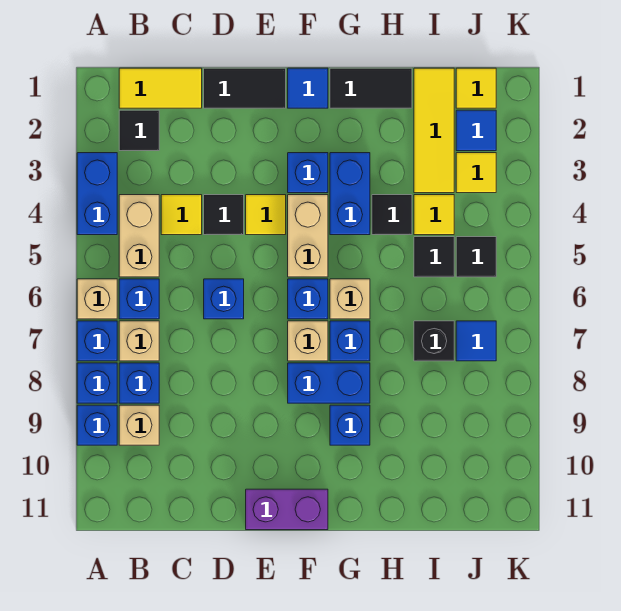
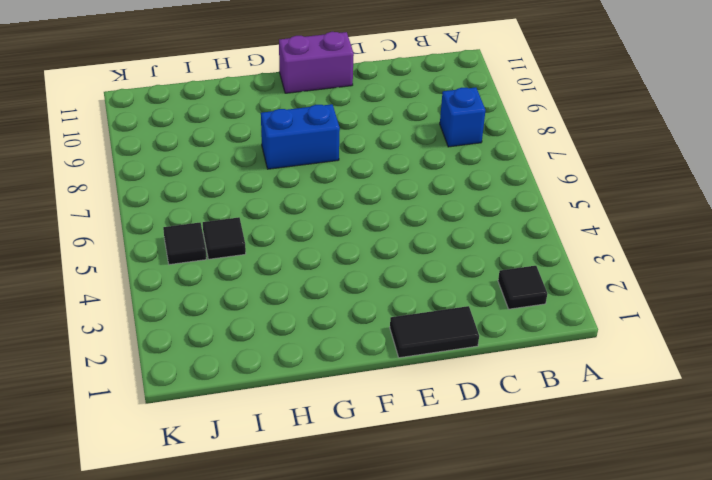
none -> blue brick A3:A4 level 1
none -> tan brick A6 level 1
none -> blue brick A7 level 1
none -> blue brick A8 level 1

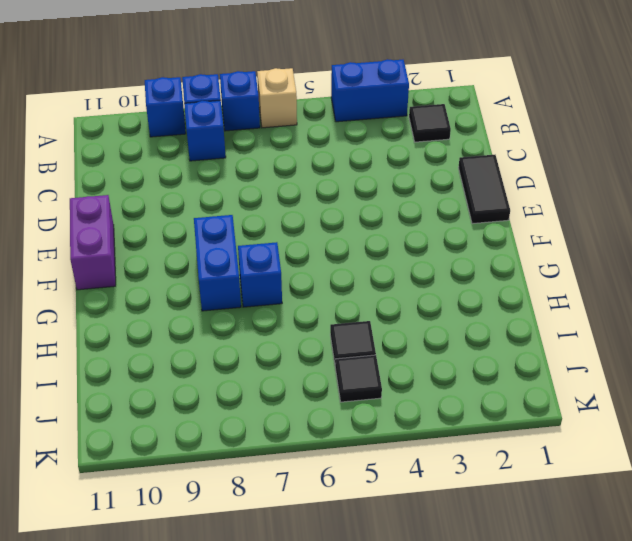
none -> yellow tile B1:C1 level 1
none -> tan brick B4:B5 level 1
none -> blue brick B6 level 1
none -> tan brick B7 level 1

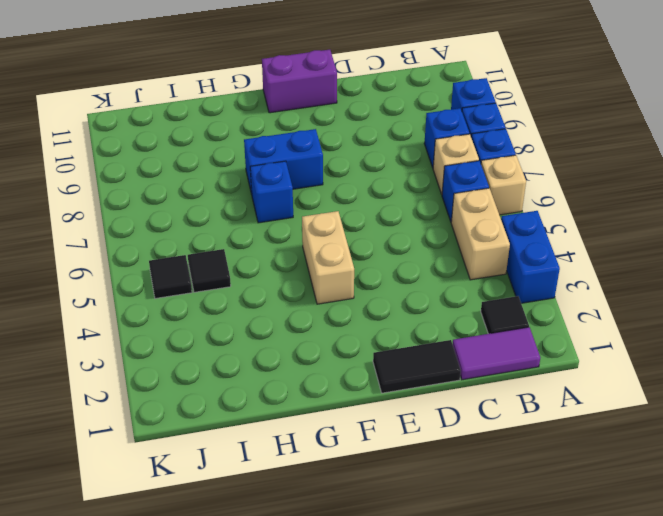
purple tile B1:C1 level 1 -> yellow tile B1:C1 level 1
none -> tan brick B9 level 1
none -> yellow tile C4 level 1
none -> black tile D4 level 1
none -> blue brick D6 level 1

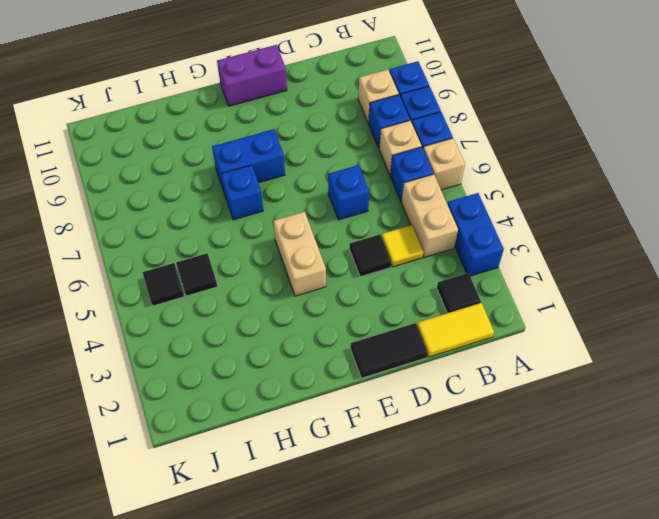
none -> yellow tile E4 level 1
none -> blue tile F1 level 1
none -> blue brick F3 level 1
none -> blue brick F6 level 1

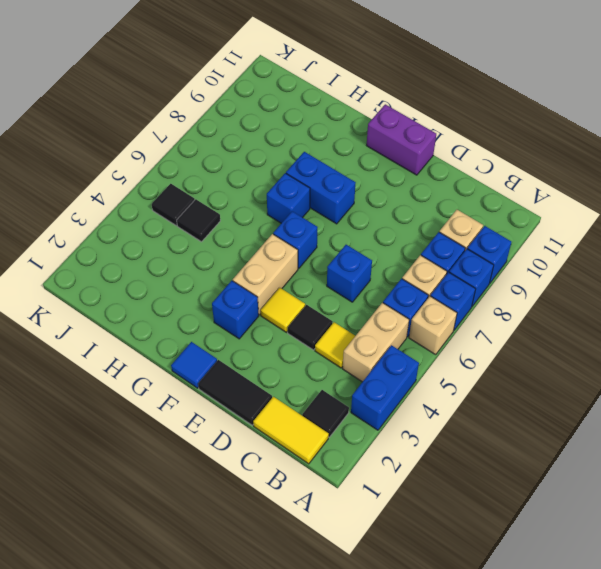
none -> tan brick F7 level 1
none -> black tile G1:H1 level 1
none -> blue brick G3:G4 level 1
none -> tan brick G6 level 1

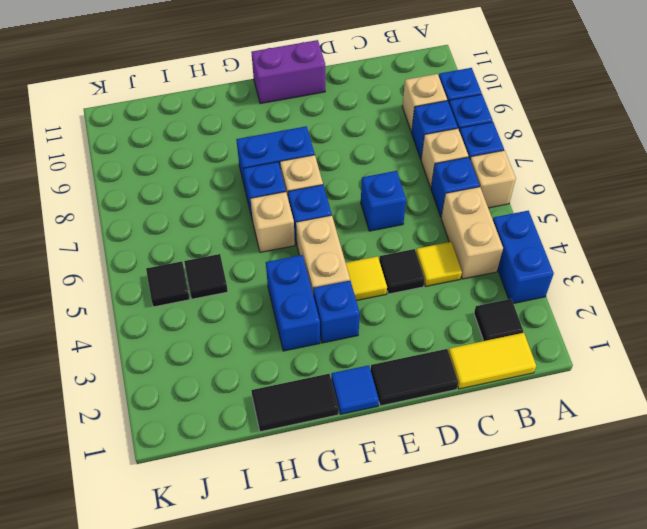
none -> blue brick G9 level 1
none -> black tile H4 level 1
none -> yellow tile I1:I3 level 1
none -> yellow tile I4 level 1

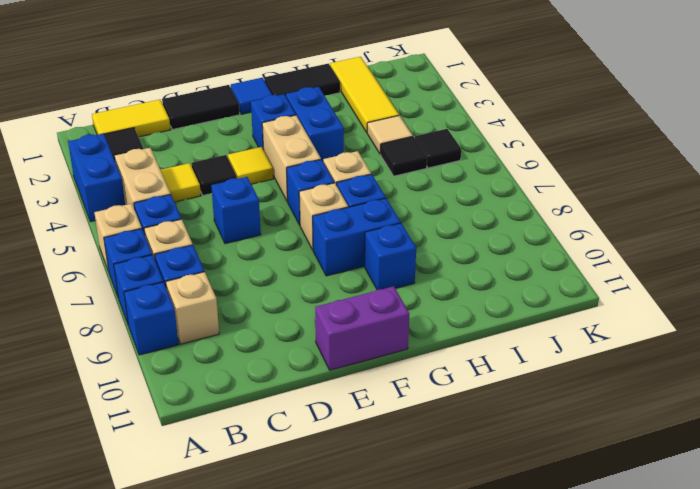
tan tile I4 level 1 -> yellow tile I4 level 1
none -> black tile H4 level 1
none -> black brick I7 level 1
none -> yellow tile J1 level 1
none -> blue tile J2 level 1

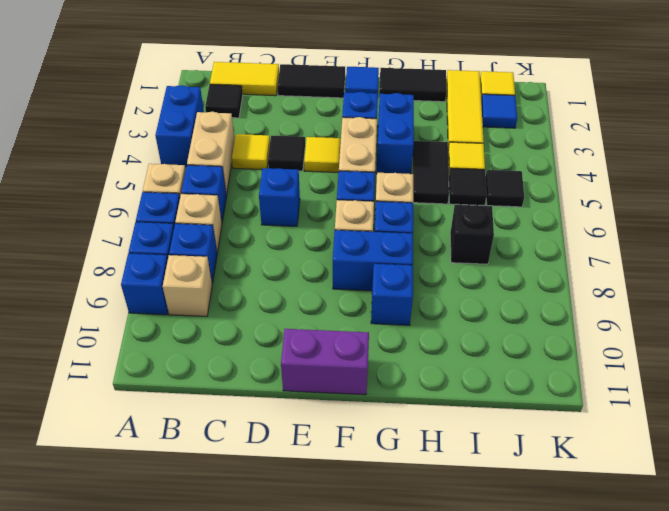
black tile H4:H5 level 1 -> black tile H4 level 1
none -> yellow tile J3 level 1
none -> blue tile J7 level 1

